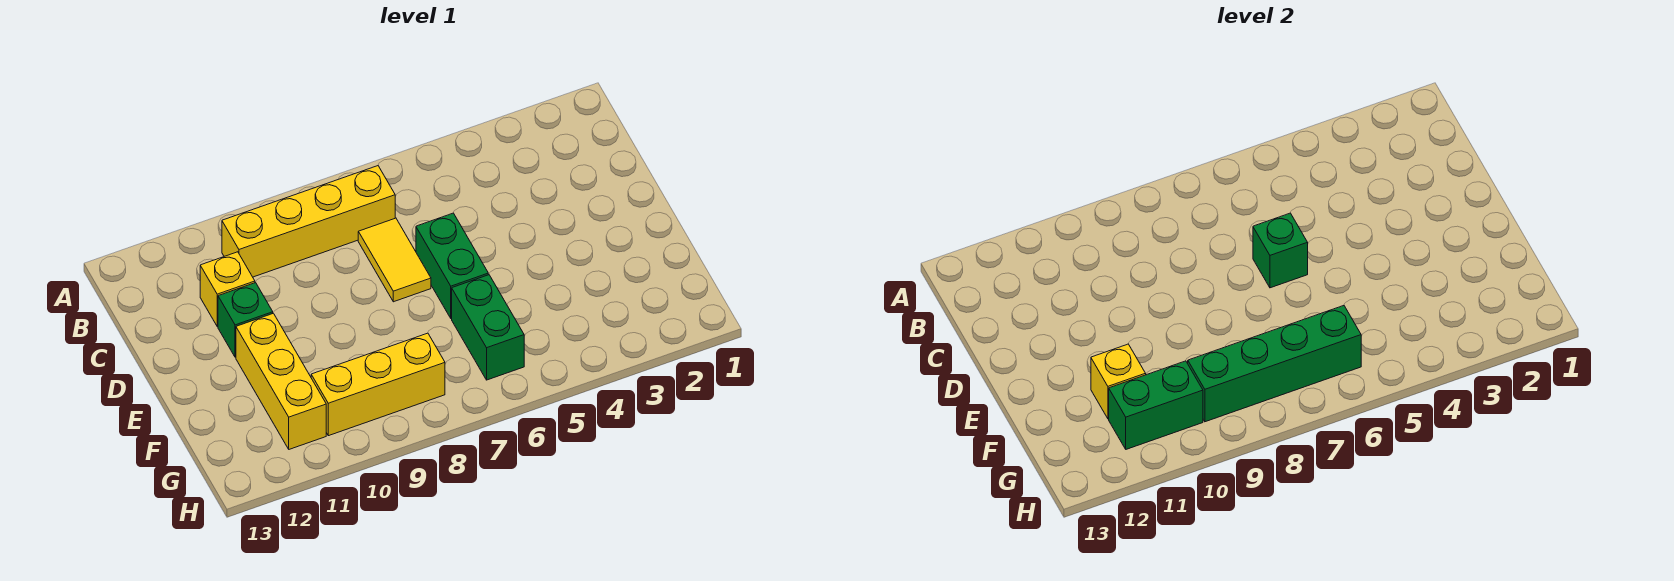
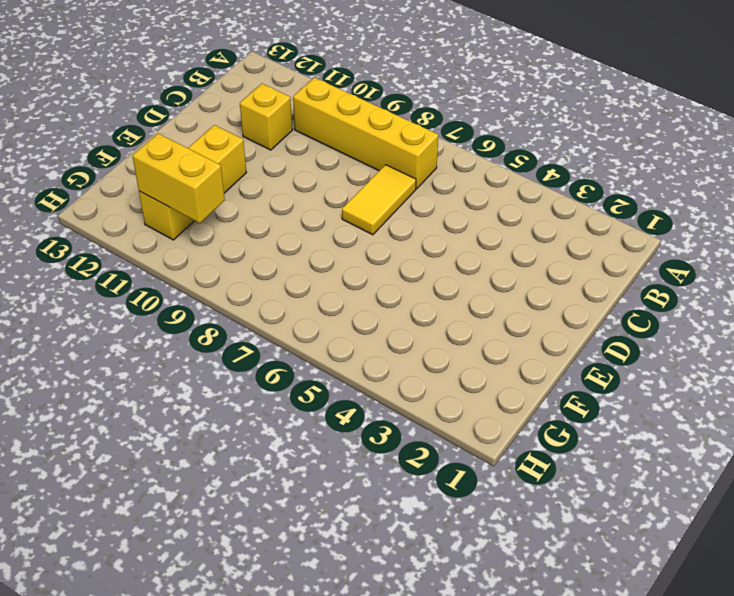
yellow brick G10:G11 level 2 -> green brick G10:G11 level 2
none -> green brick D6:E6 level 1
none -> green brick D11 level 1
none -> green brick F6:G6 level 1

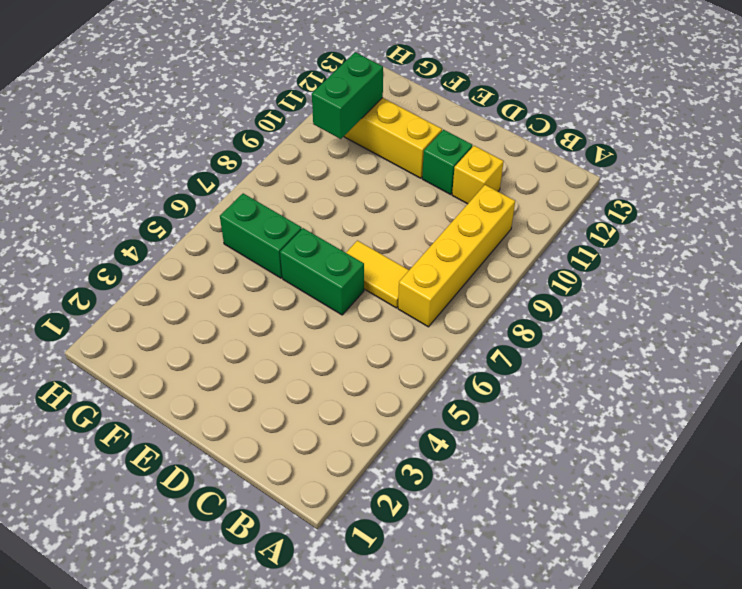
none -> yellow brick G8:G10 level 1
none -> green brick D6 level 2
none -> yellow brick F11 level 2

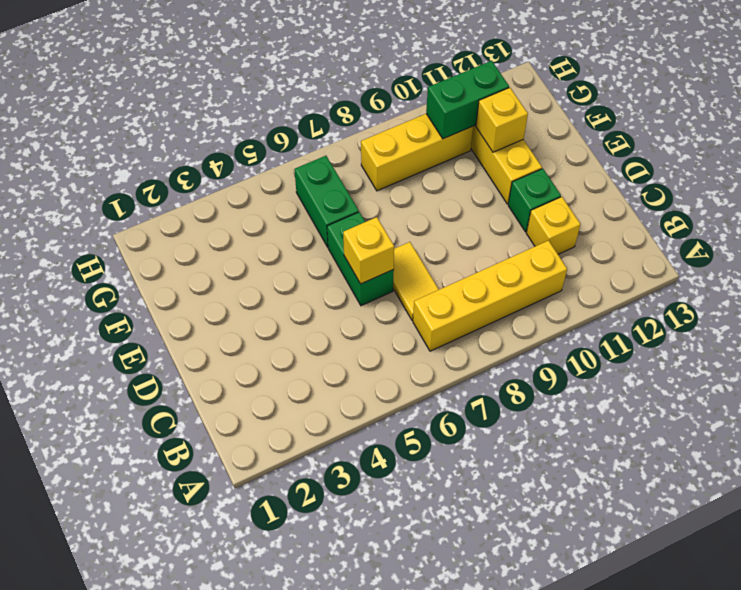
yellow brick D6 level 2 -> green brick D6 level 2
none -> green brick G6:G9 level 2

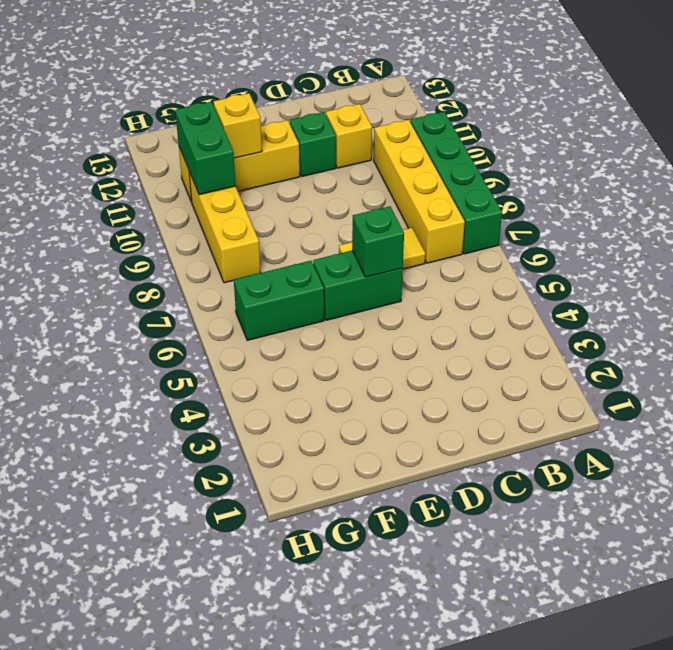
green brick A7:A10 level 1 -> green brick G6:G9 level 2

